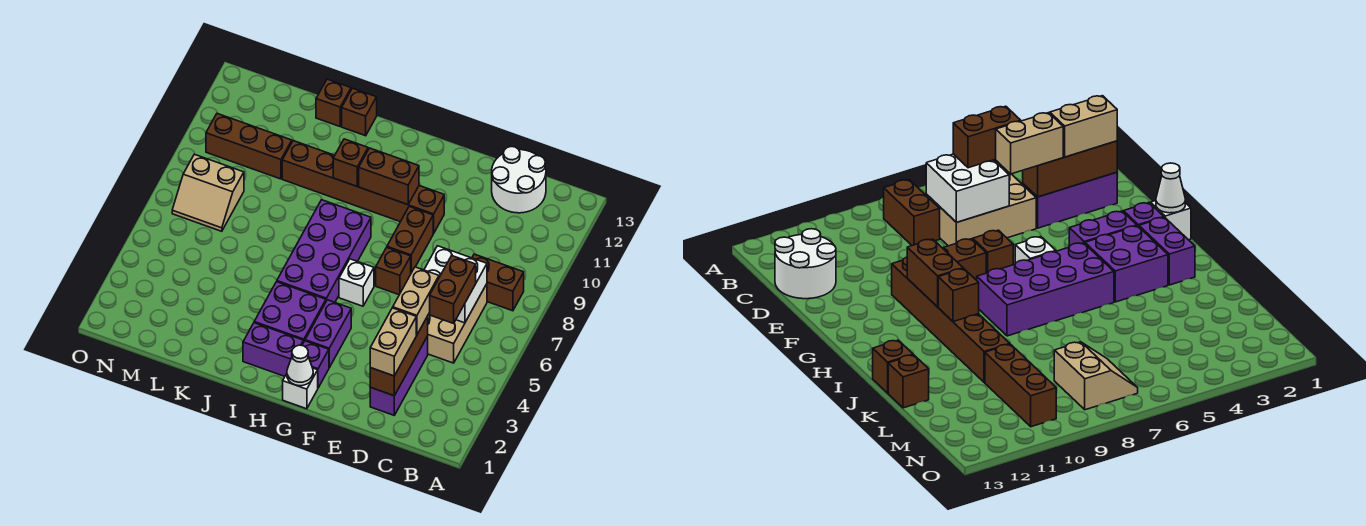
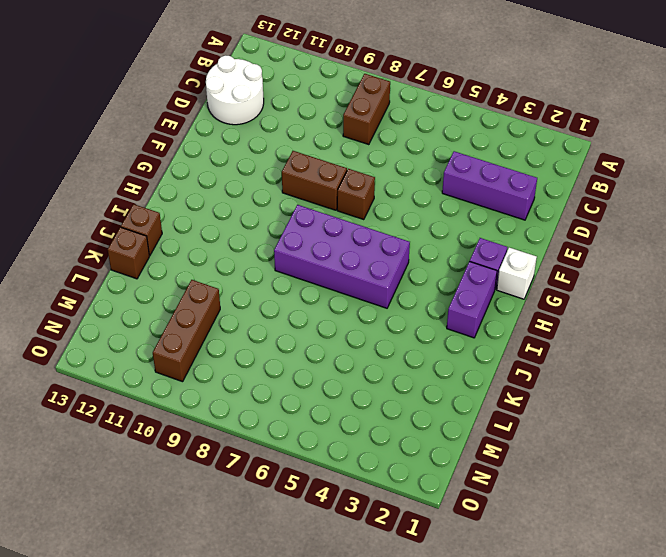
none -> tan brick C5:D7 level 1
none -> brown brick F10:K10 level 1
none -> purple brick G3:G4 level 1

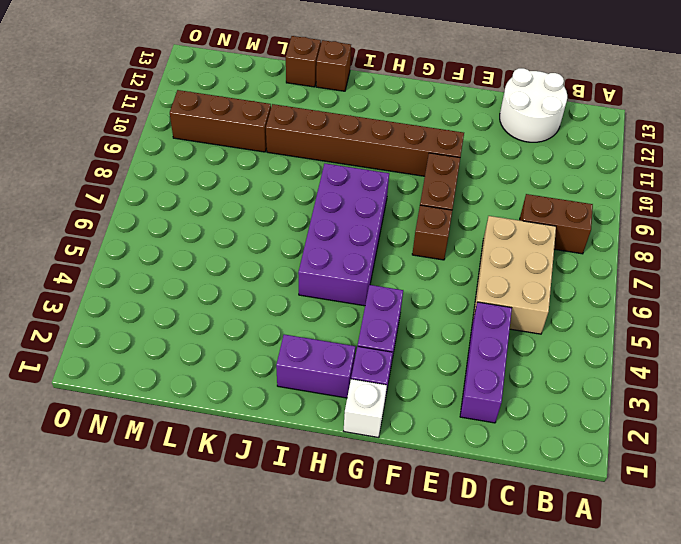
none -> white brick G6 level 1
none -> purple brick H3:I4 level 1
none -> tan slope M7:N8 level 1 top 8

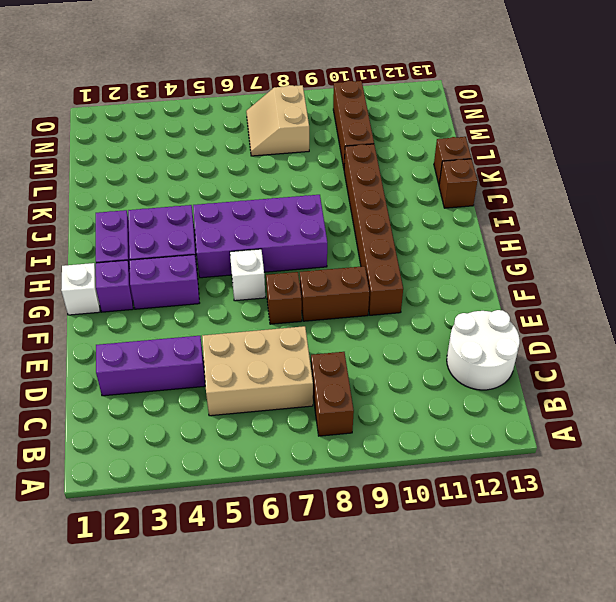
none -> white brick C6:D7 level 2
none -> brown brick D2:D4 level 2
none -> white cone G1 level 2

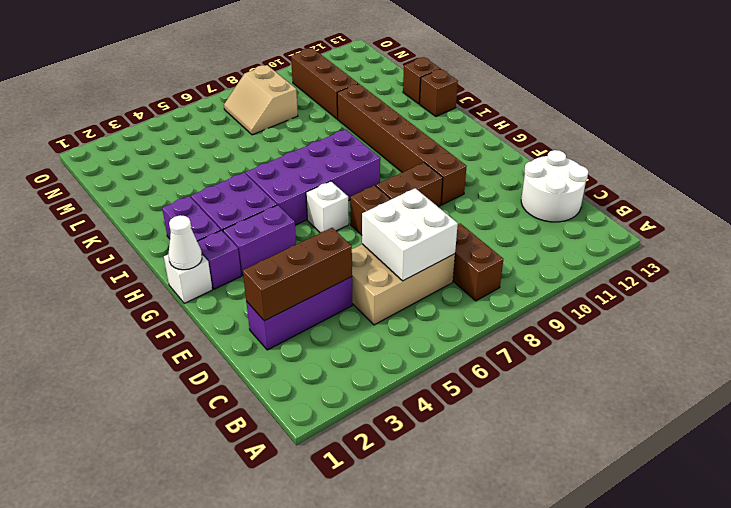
none -> brown brick G10:H10 level 2
none -> brown brick I10 level 2
none -> brown brick C5:C6 level 3

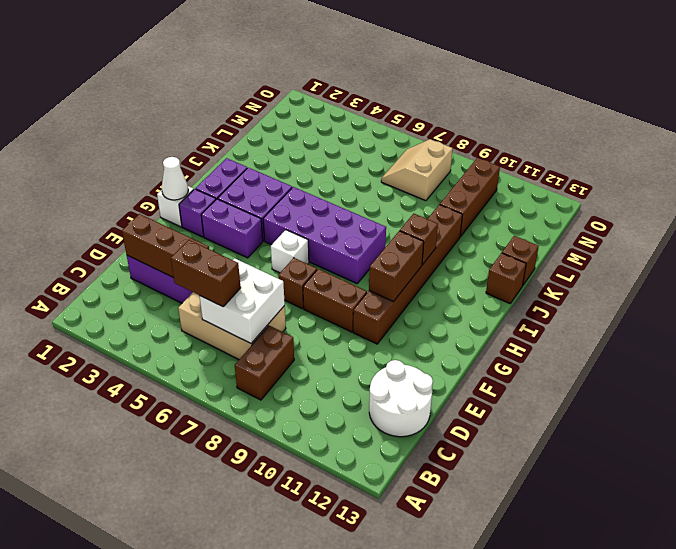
none -> tan brick D2:D3 level 3
none -> tan brick D4:D5 level 3

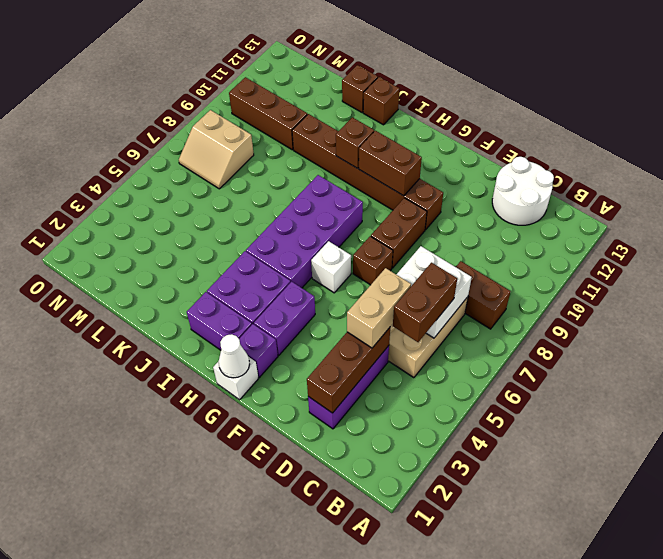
none -> tan brick D2:D3 level 3

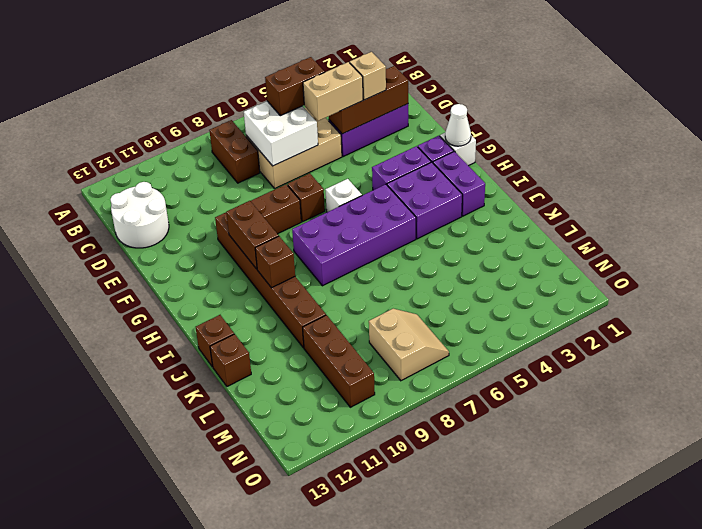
tan brick D3 level 3 -> tan brick D2:D3 level 3

